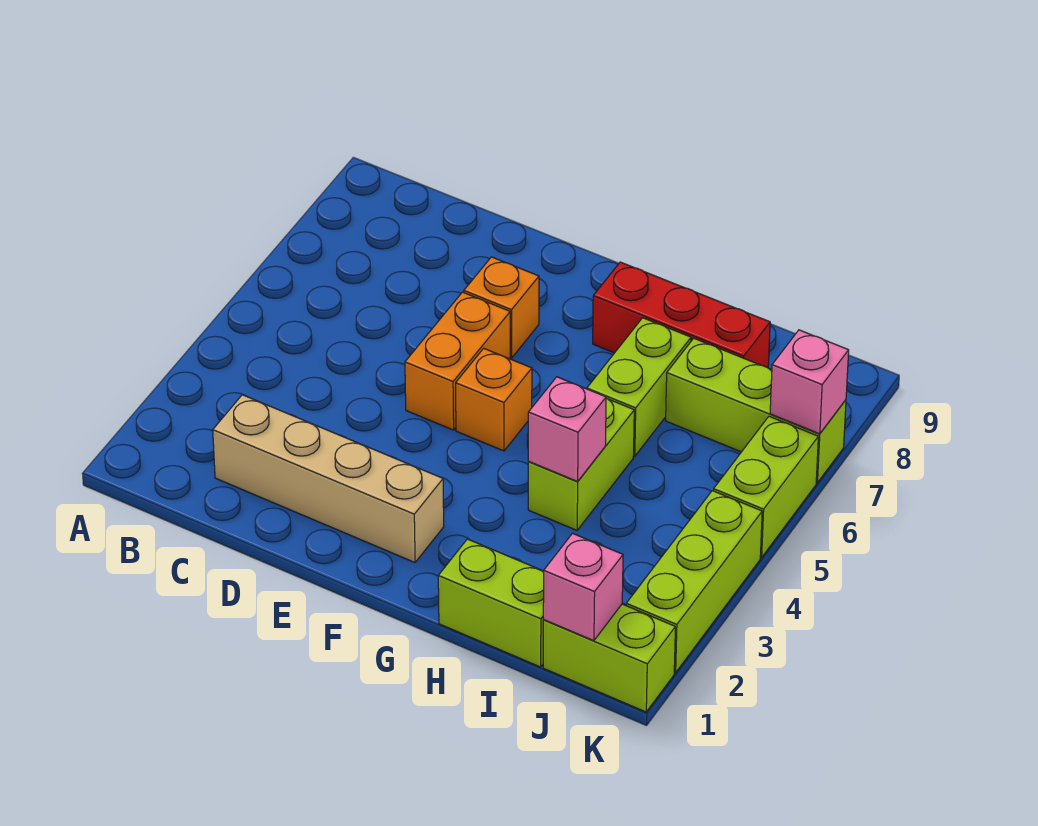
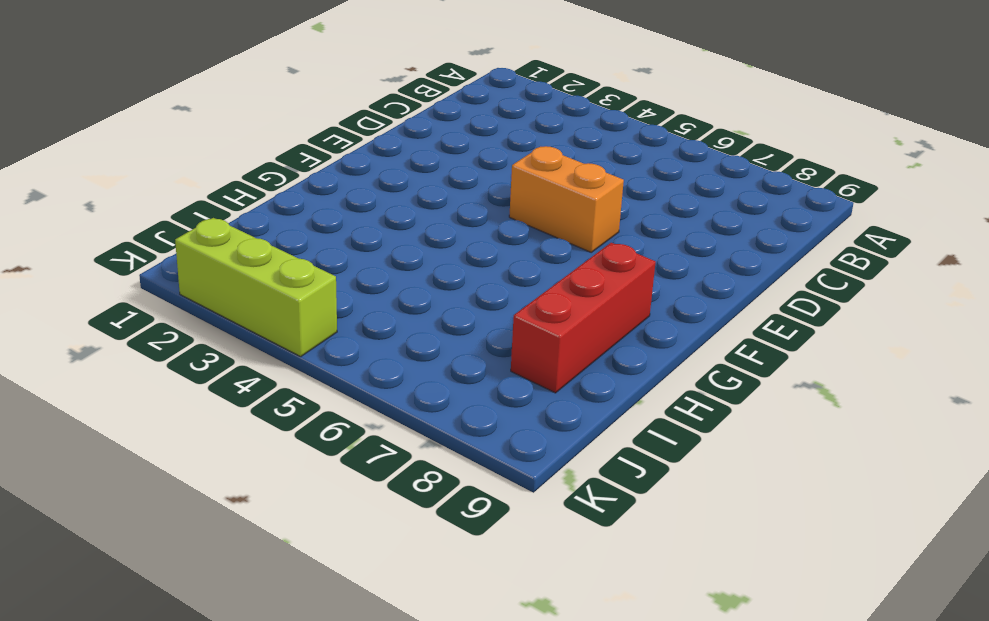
none -> tan brick C2:F2 level 1
none -> orange brick E7 level 1
none -> orange brick F5 level 1

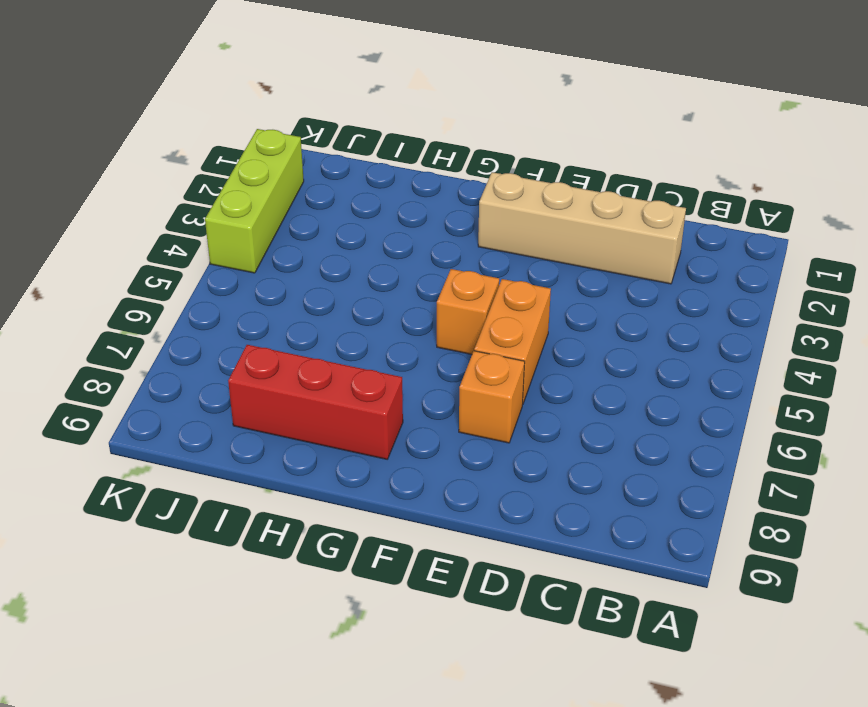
none -> lime brick H1:I1 level 1
none -> lime brick H4:H5 level 1
none -> lime brick H6:H7 level 1

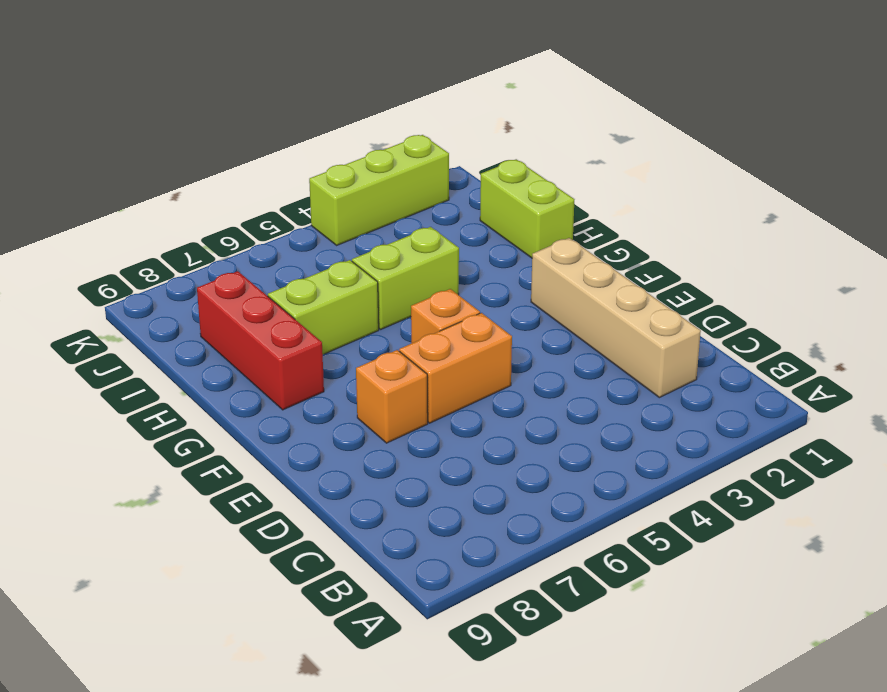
none -> lime brick I7:K7 level 1
none -> lime brick J1:K1 level 1
none -> lime brick K5:K6 level 1

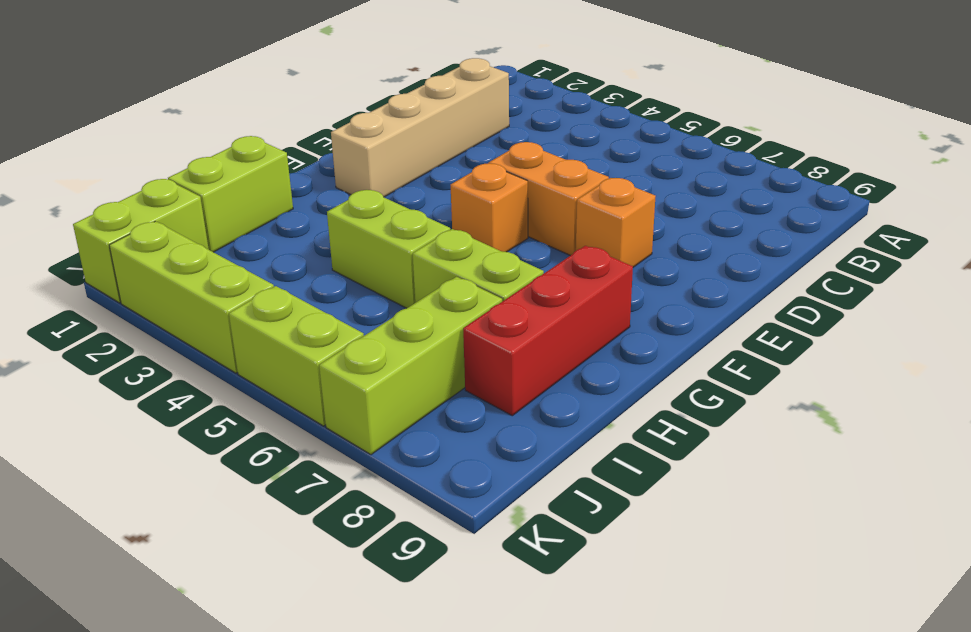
none -> pink brick H4 level 2
none -> pink brick J1 level 2
none -> pink brick K7 level 2

